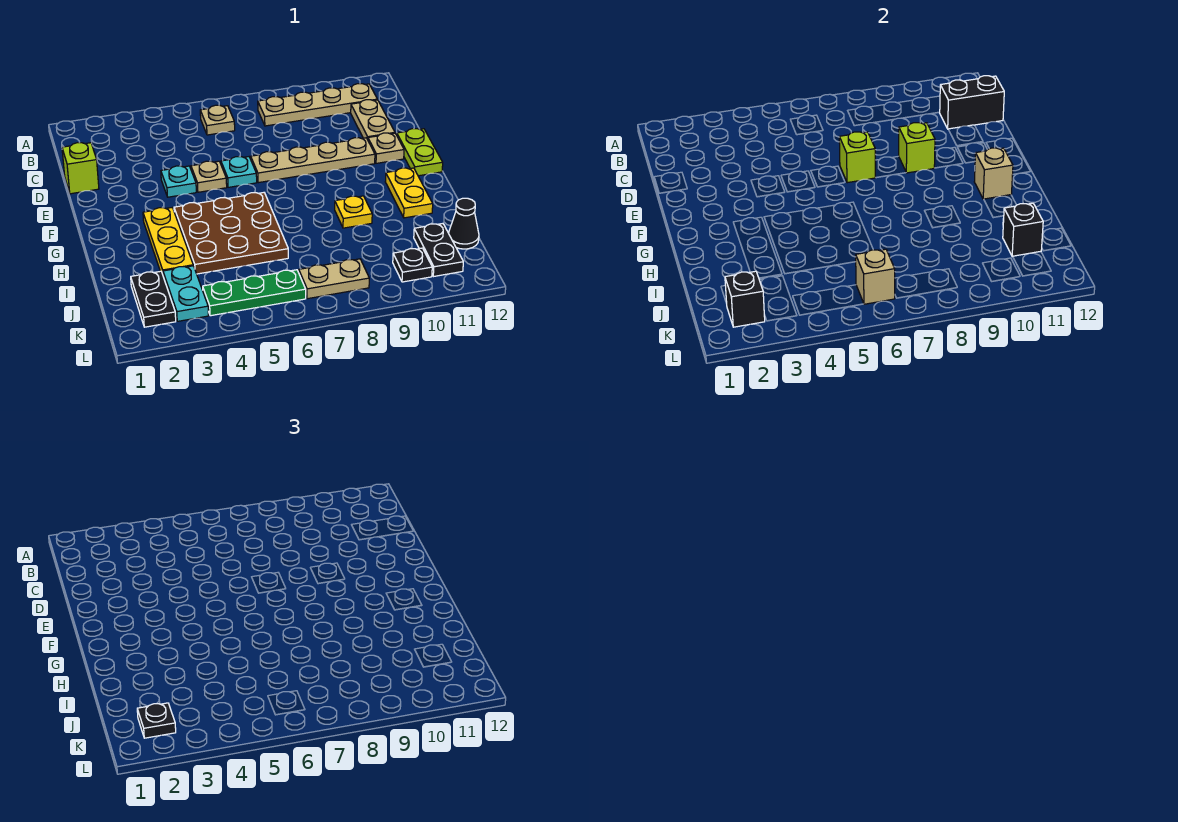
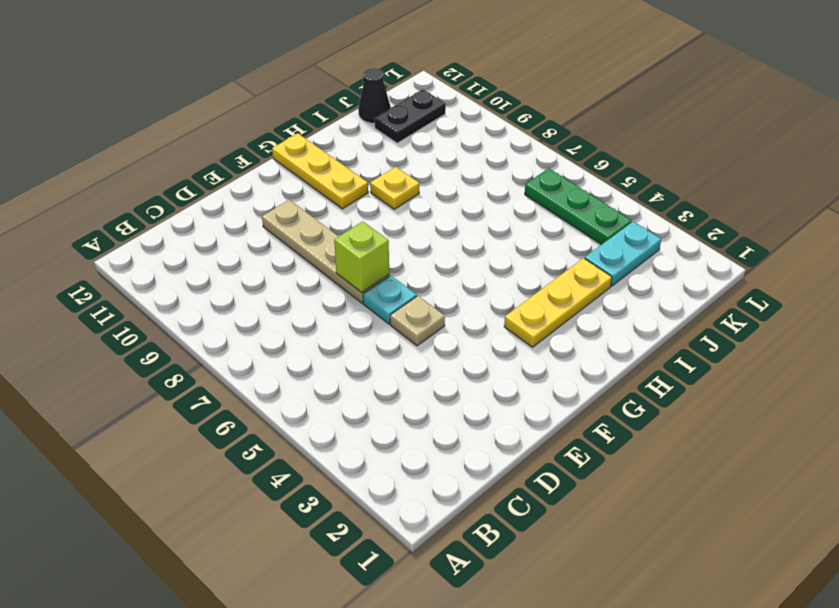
yellow plate G10:G12 level 1 -> yellow plate G11:H11 level 1
none -> tan plate B6 level 1
none -> tan plate B8:B11 level 1
none -> tan plate C11:D11 level 1

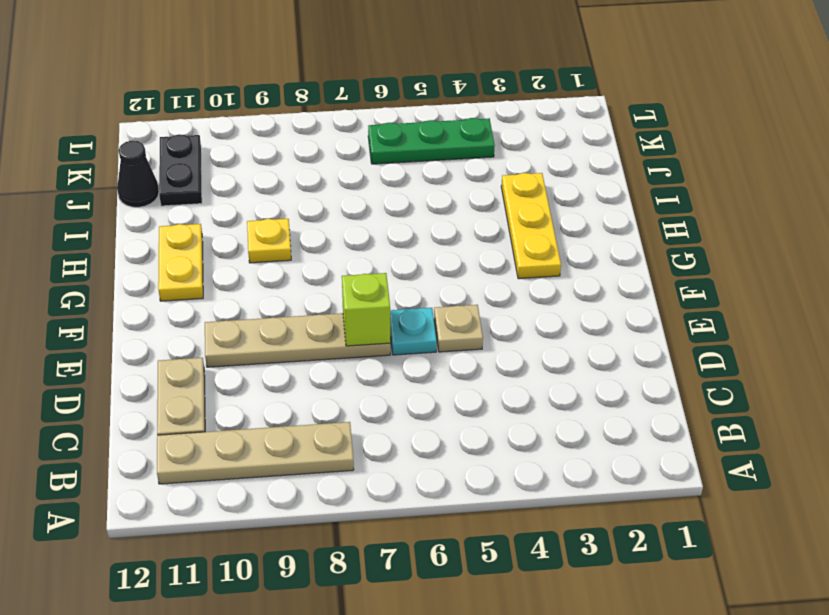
none -> tan plate B6 level 1
none -> lime brick D1 level 1
none -> cyan plate E4 level 1

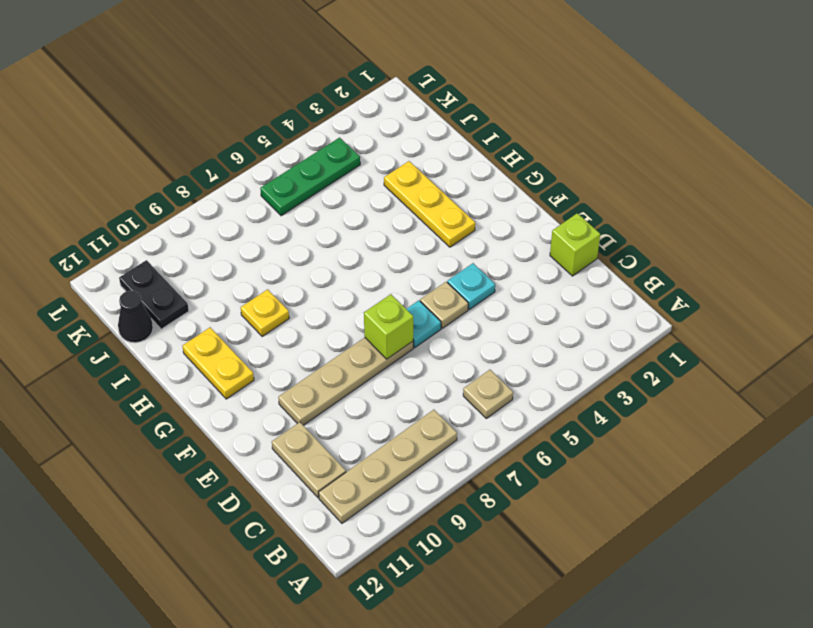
none -> tan plate E11 level 1
none -> lime plate E12:F12 level 1
none -> brown plate G4:I6 level 1

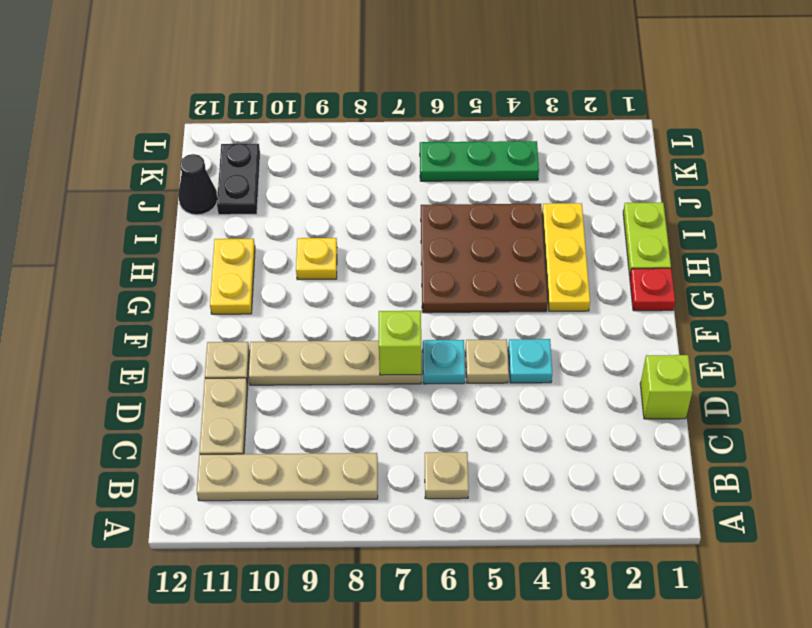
red plate G1 level 1 -> none
lime plate H1:I1 level 1 -> lime plate E12:F12 level 1
none -> black plate J2:K2 level 1
none -> cyan plate J3:K3 level 1
none -> tan plate K7:K8 level 1

